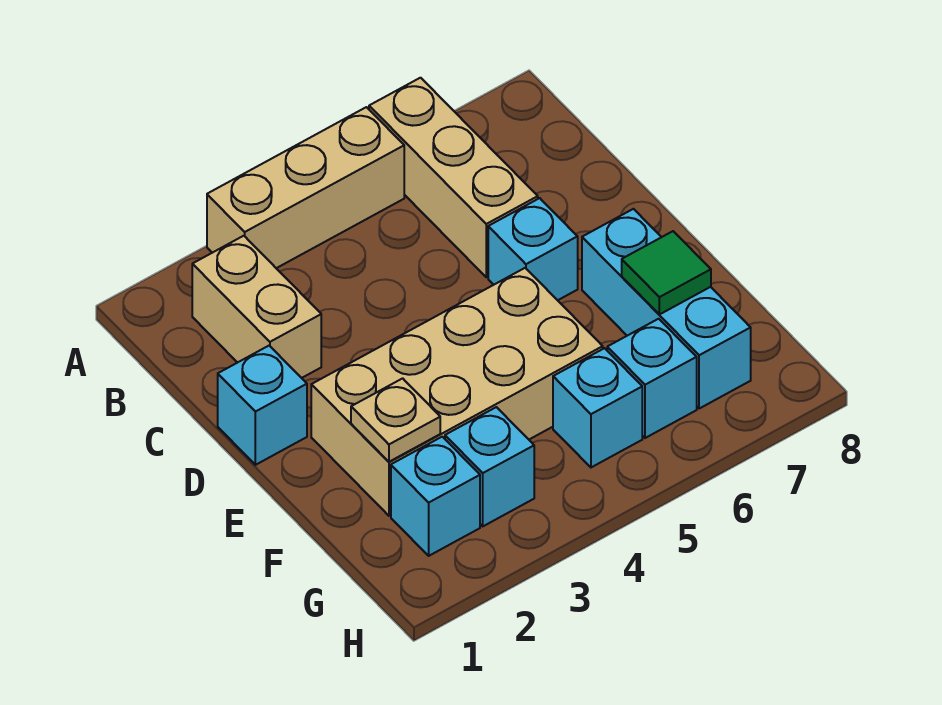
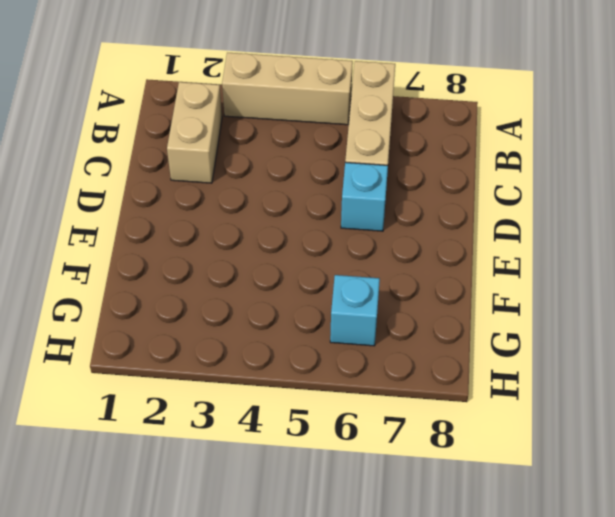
none -> cyan brick D1 level 1
none -> tan brick E2:F5 level 1
none -> cyan brick E7:G7 level 1

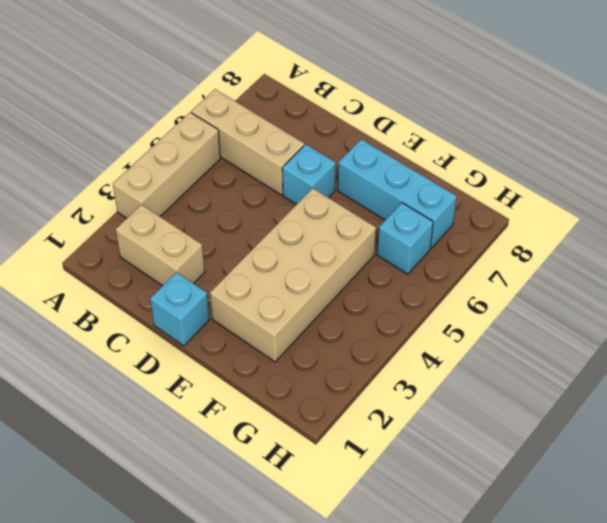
none -> cyan brick G2 level 1
none -> cyan brick G3 level 1
none -> cyan brick G5 level 1

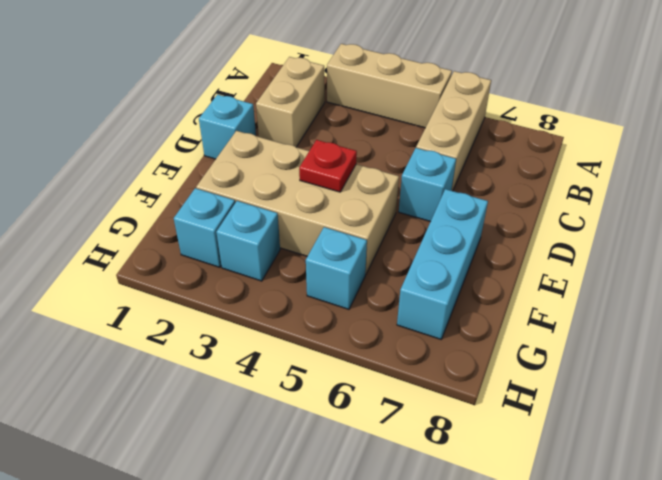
red plate E4 level 2 -> none
none -> cyan brick G6 level 1
none -> tan plate F2 level 2
none -> green tile F7 level 2

